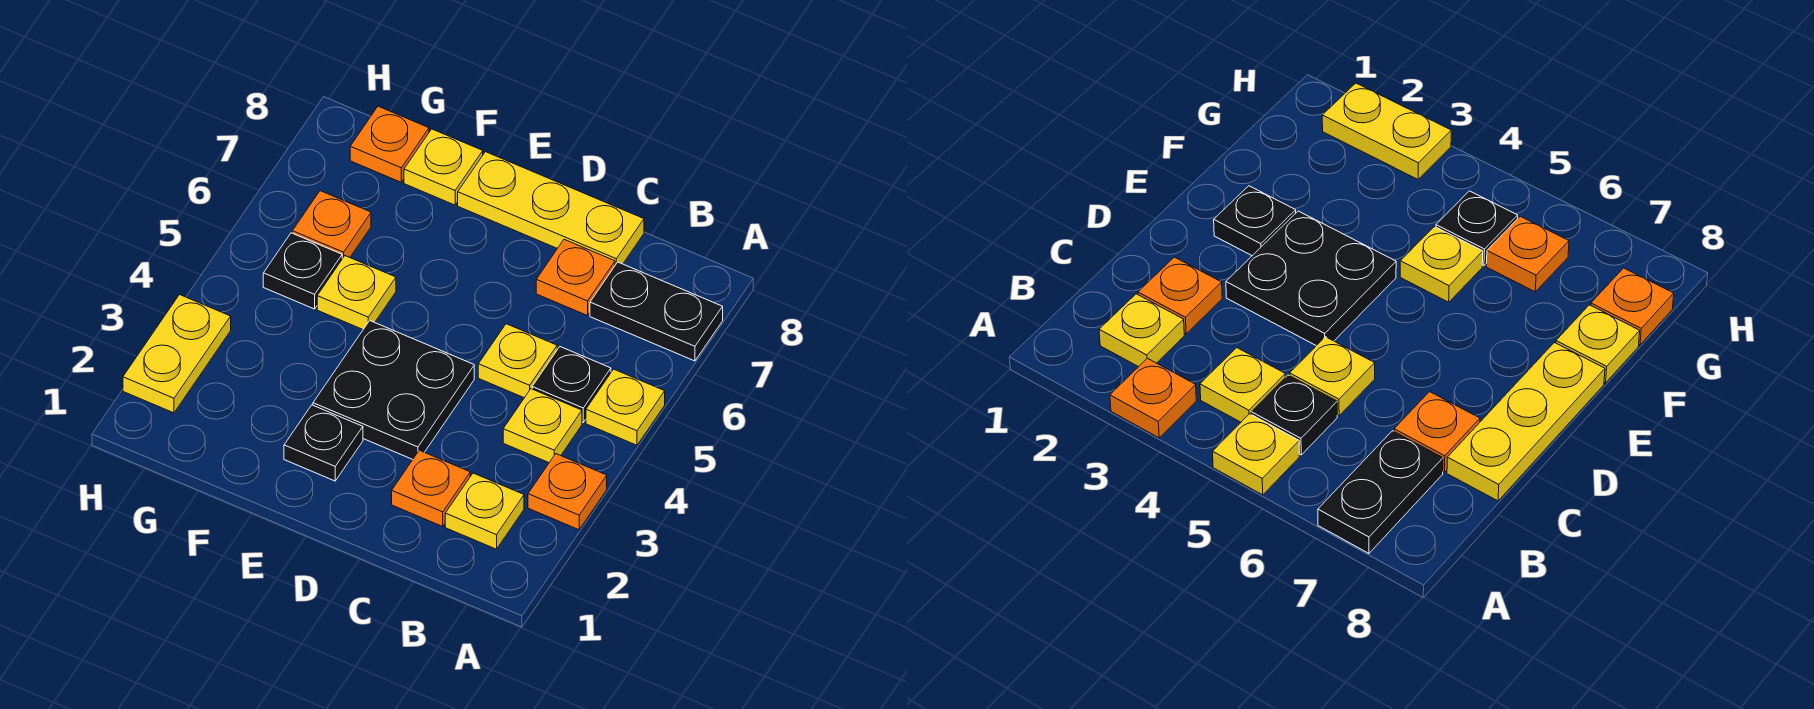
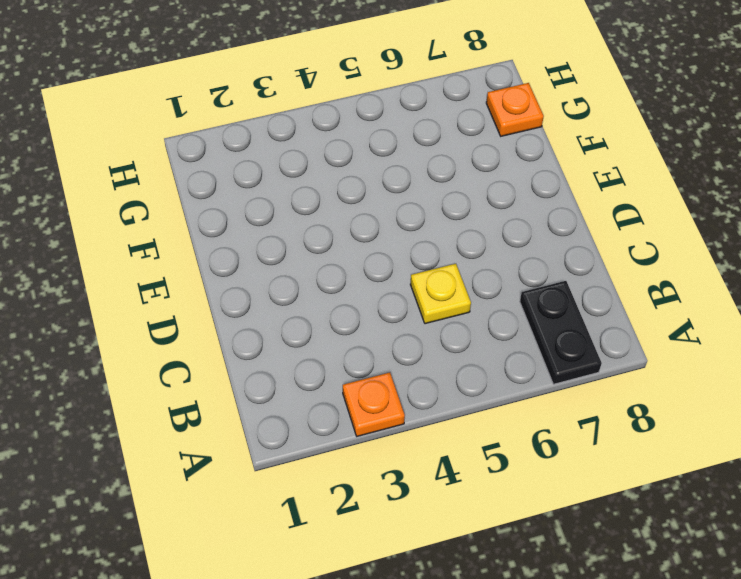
none -> yellow plate A5 level 1
none -> yellow plate B2 level 1
none -> yellow plate B4 level 1

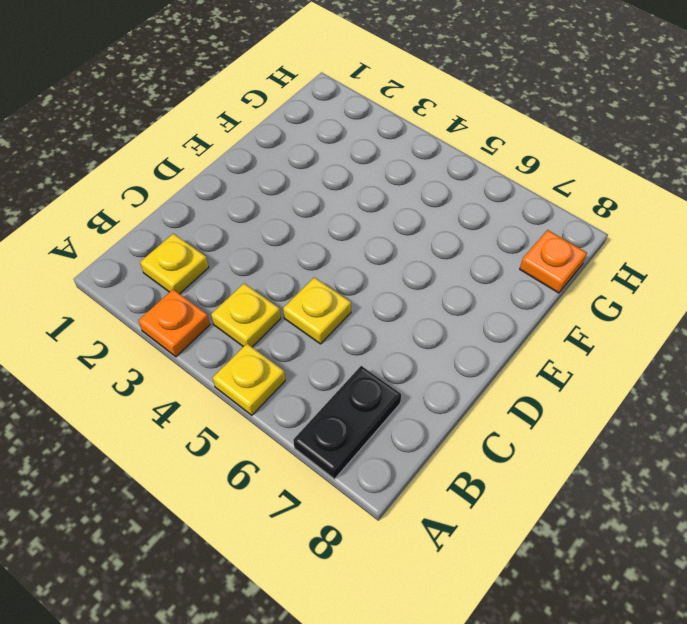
none -> black plate B5 level 1
none -> orange plate C2 level 1
none -> orange plate C7 level 1

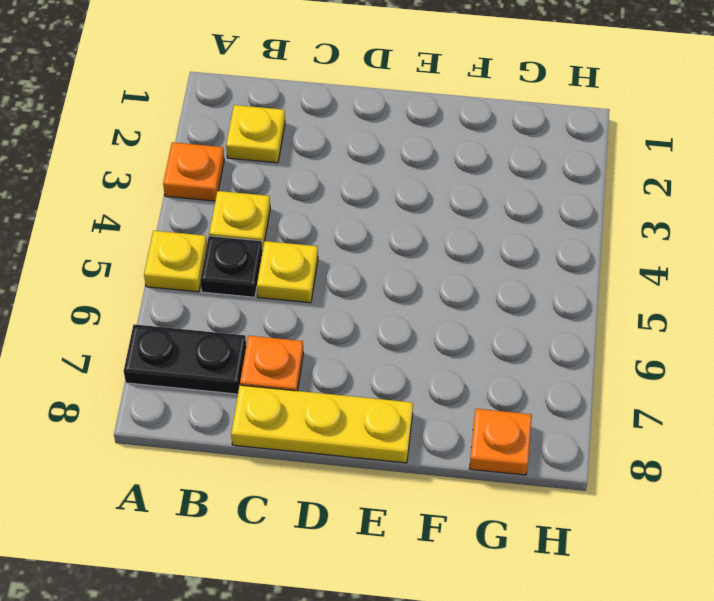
none -> orange plate C2 level 1
none -> black plate D3:E4 level 1
none -> black plate E2 level 1

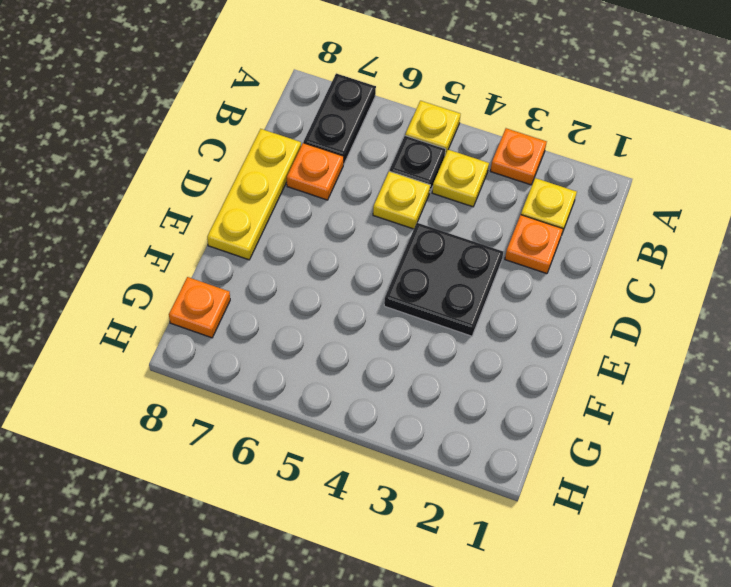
none -> black plate E2 level 1
none -> yellow plate F5 level 1
none -> yellow plate F8 level 1

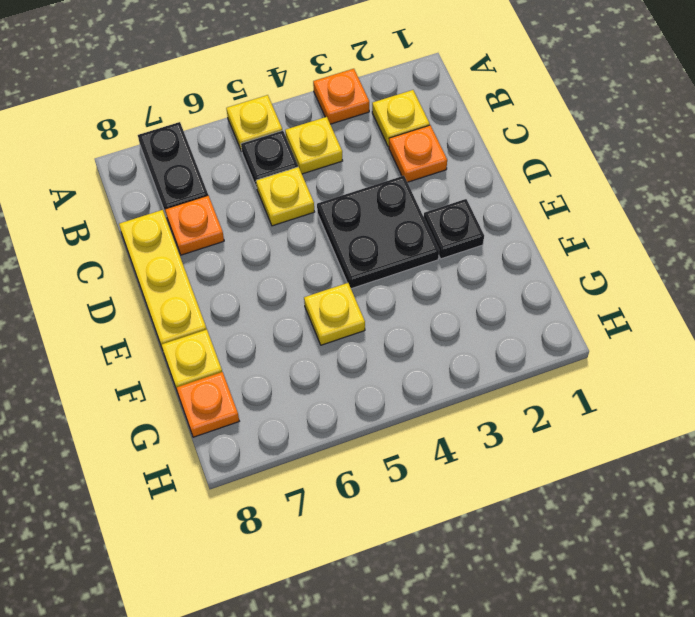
none -> black plate G5 level 1
none -> orange plate G6 level 1
none -> yellow plate H2:H3 level 1

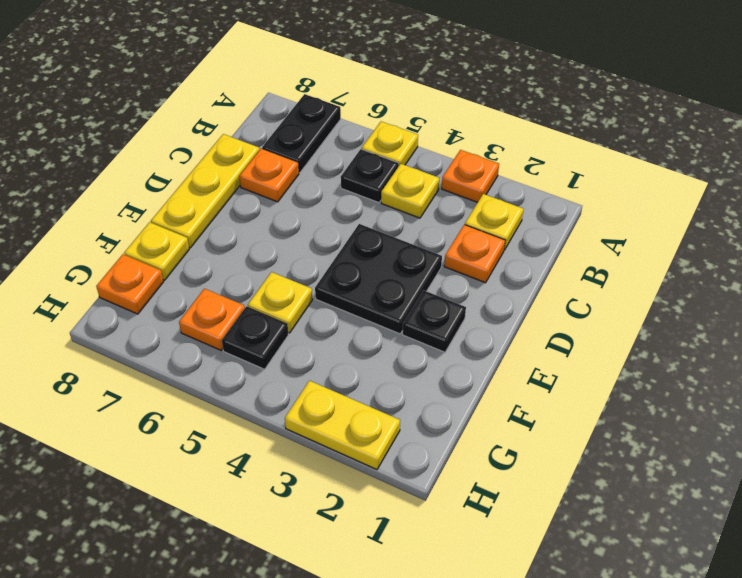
none -> yellow plate C5 level 1

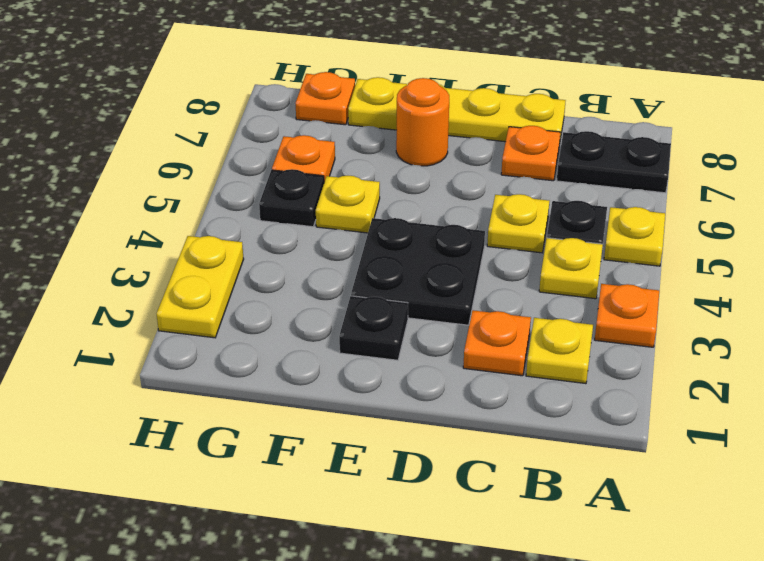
orange round brick E7 level 1 -> none

